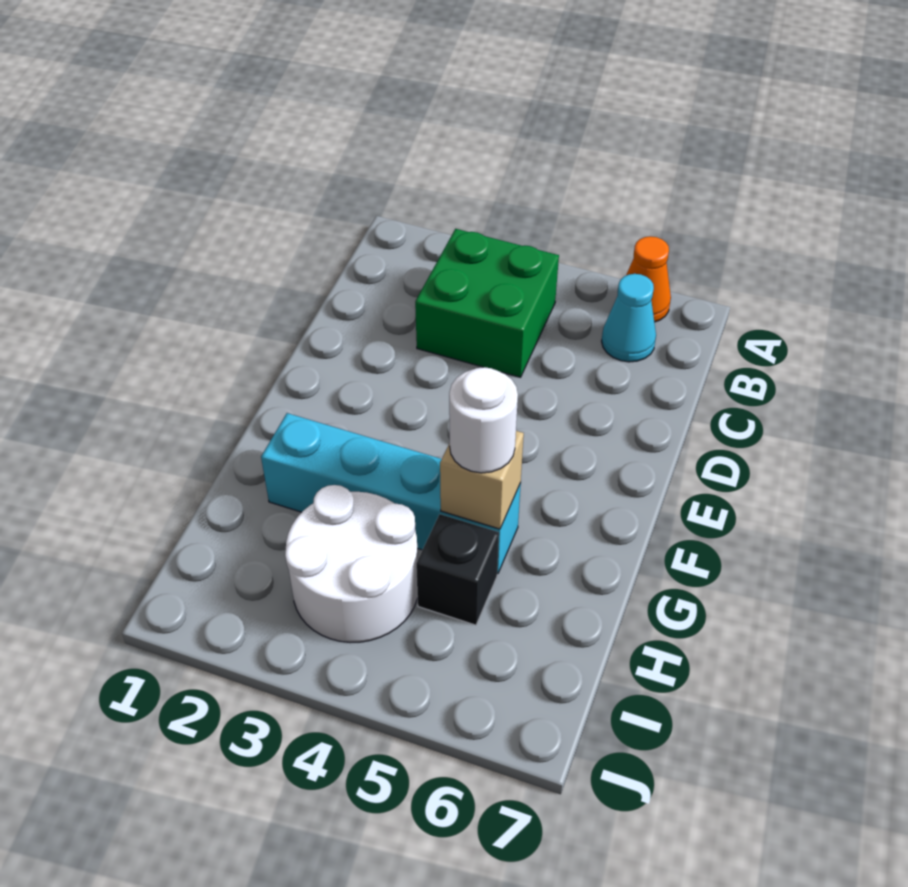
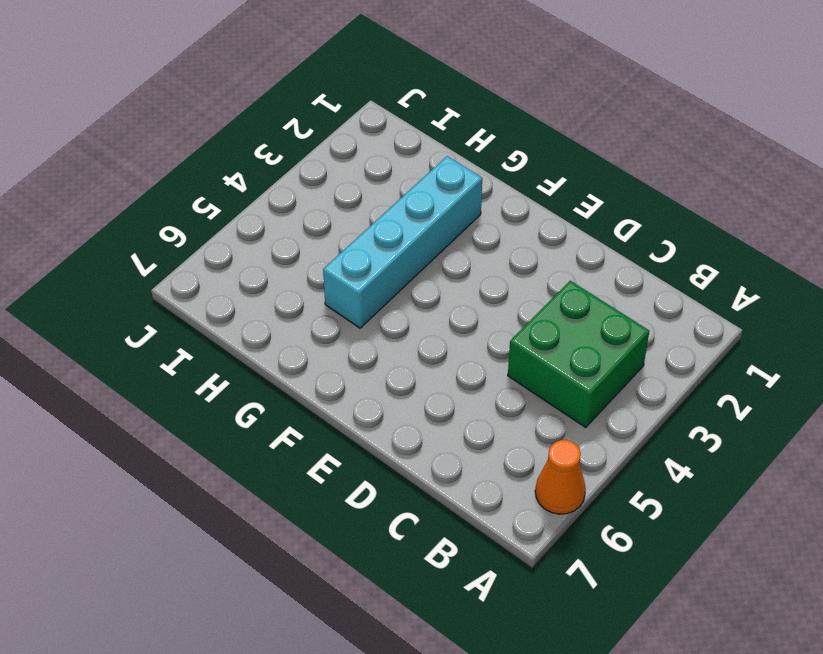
none -> cyan cone B6 level 1
none -> white round brick H3:I4 level 1

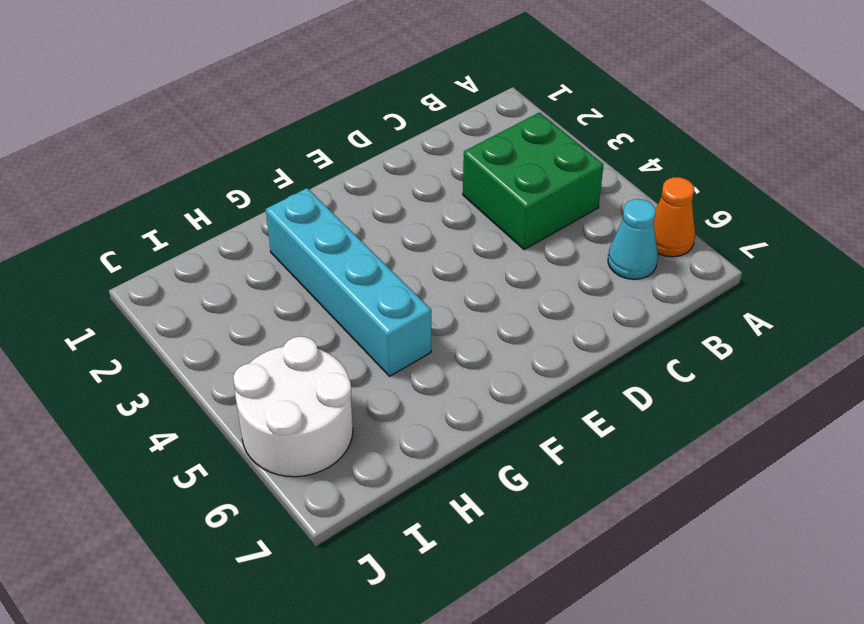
white round brick I5:J6 level 1 -> white round brick H3:I4 level 1
none -> black brick H5 level 1
none -> tan brick G5 level 2

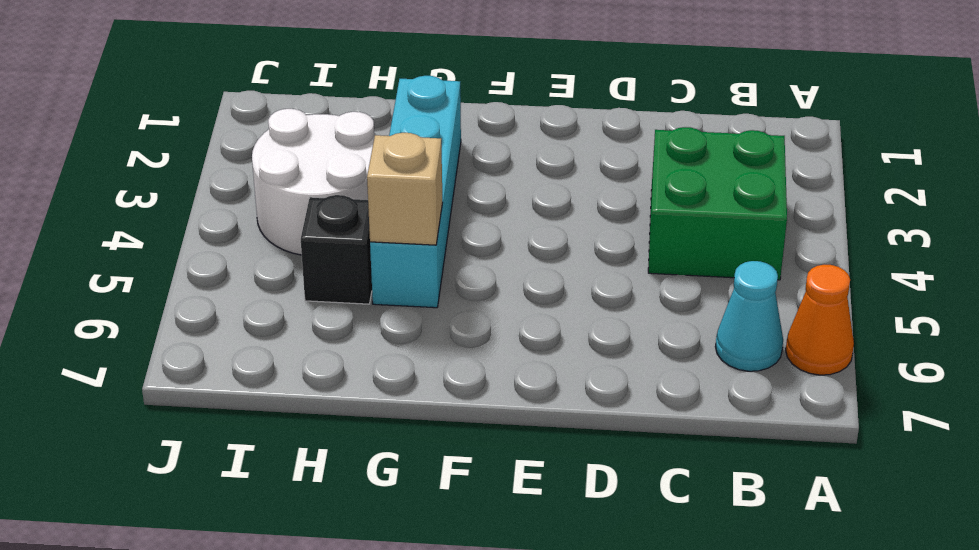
none -> white round brick G5 level 3

